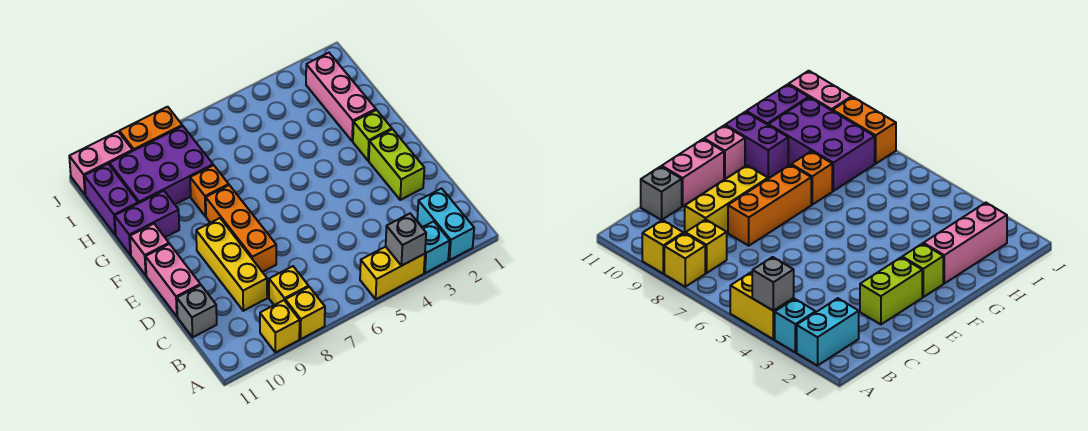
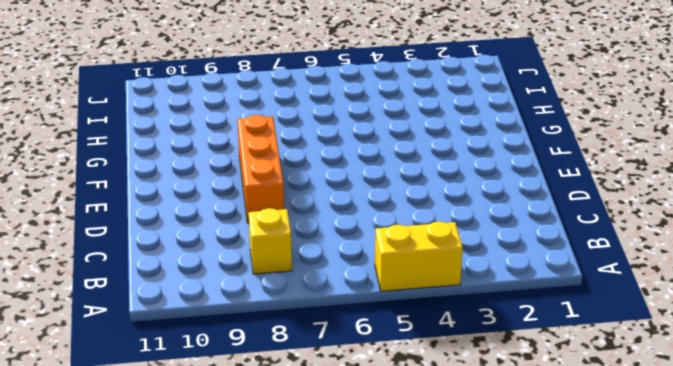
none -> cyan brick A2:B2 level 1
none -> cyan brick A3 level 1
none -> yellow brick A8 level 1

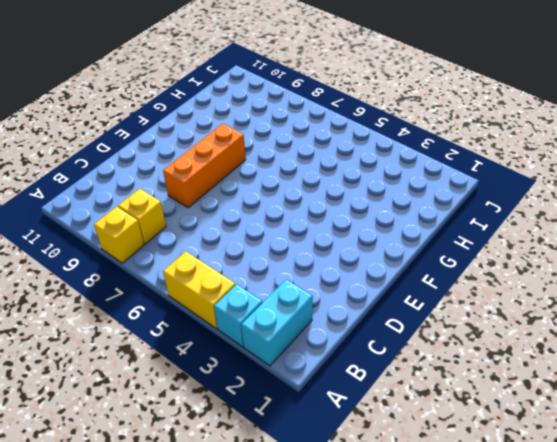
none -> yellow brick A9 level 1
none -> yellow brick C9:E9 level 1
none -> grey brick C11 level 1

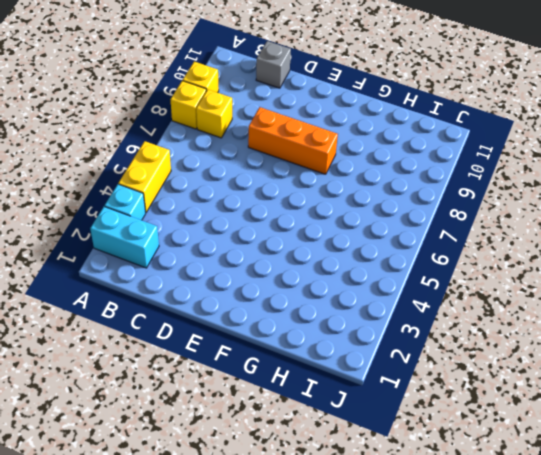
none -> yellow brick C9:E9 level 1
none -> lime brick D2:E2 level 1
none -> pink brick D11:E11 level 1

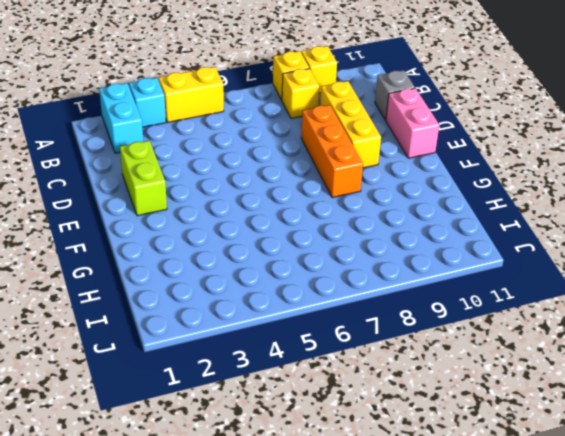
none -> lime brick F2 level 1
none -> pink brick F11 level 1
none -> pink brick G2:I2 level 1

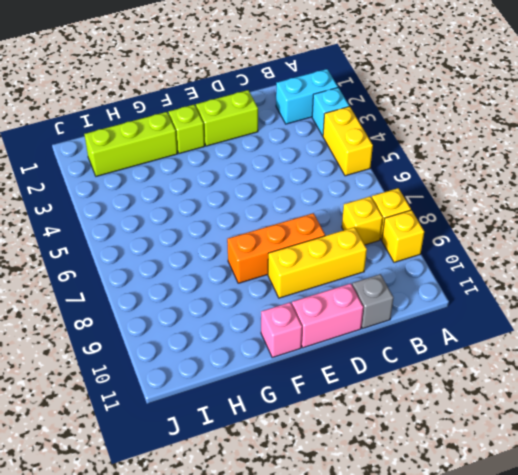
lime brick G2:I2 level 1 -> pink brick G2:I2 level 1
none -> orange brick G8 level 1
none -> purple brick G10:G11 level 1
none -> purple brick H8:I10 level 1

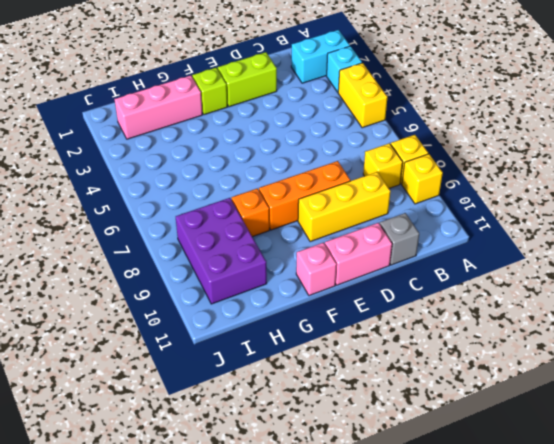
none -> purple brick G10:G11 level 1
none -> purple brick H11:I11 level 1
none -> orange brick J8:J9 level 1

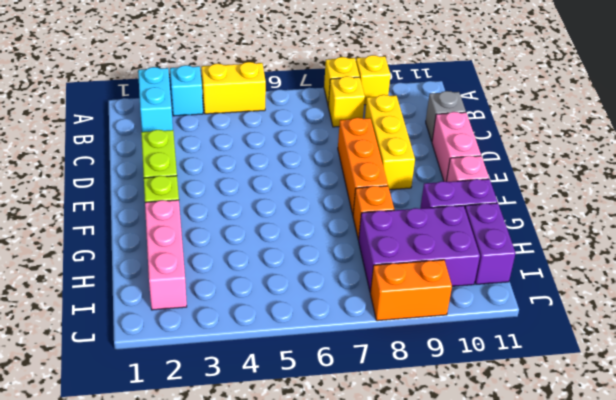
none -> pink brick J10:J11 level 1
none -> grey brick A4 level 2

